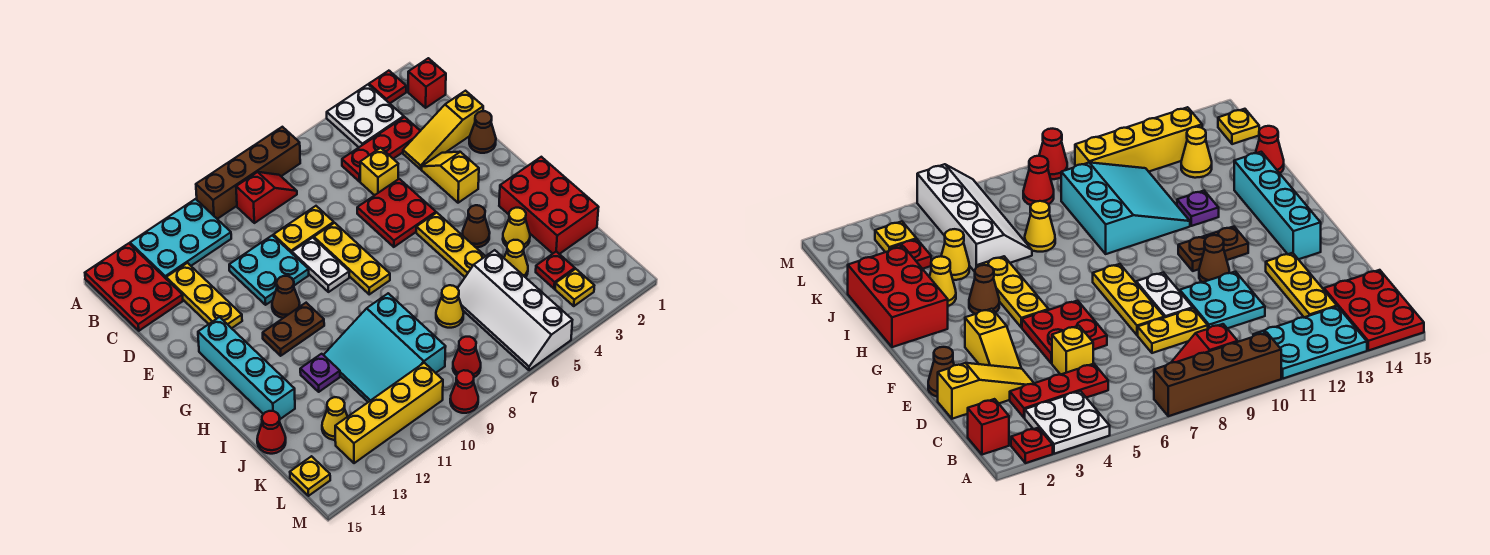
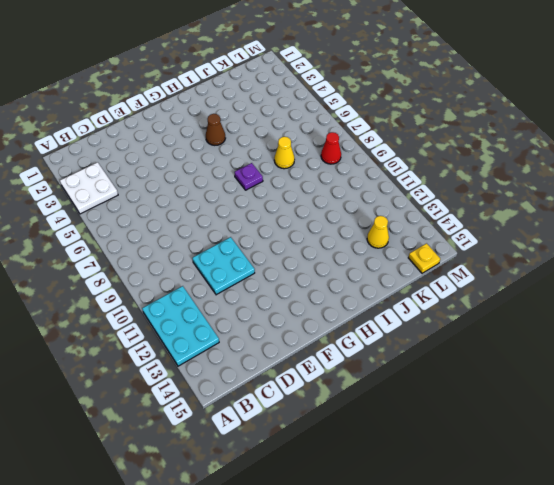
purple plate H7 level 1 -> purple plate I12 level 1
none -> red plate A2 level 1
none -> brown brick A7:A10 level 1
none -> red plate A14:C15 level 1
none -> red brick B1 level 1

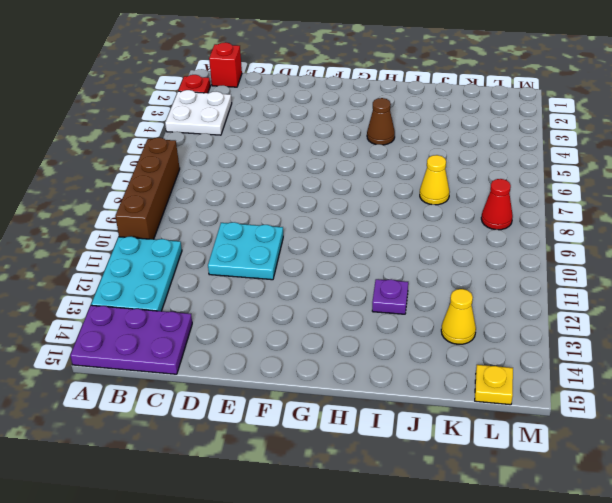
purple plate A14:C15 level 1 -> red plate A14:C15 level 1
none -> red slope B8:B9 level 1 top 9
none -> red plate C3:C5 level 1
none -> yellow plate C13:E13 level 1
none -> yellow slope D1:D3 level 1 top 1

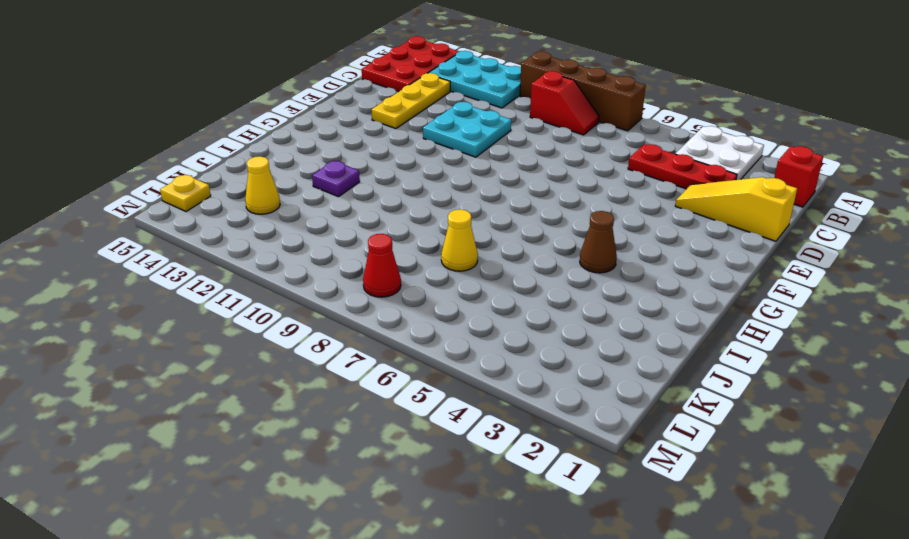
none -> red plate A2 level 1
none -> yellow brick D5 level 1
none -> yellow plate D8:D9 level 1
none -> brown cone E1 level 1

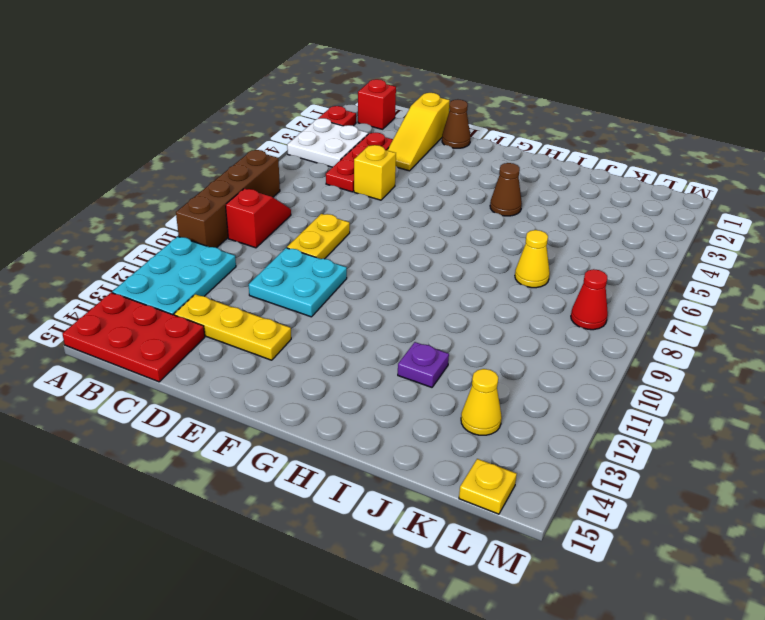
none -> yellow slope E3:F3 level 1 top F
none -> red plate E5:F6 level 1
none -> yellow plate E8:G8 level 1
none -> white plate E9:F9 level 1

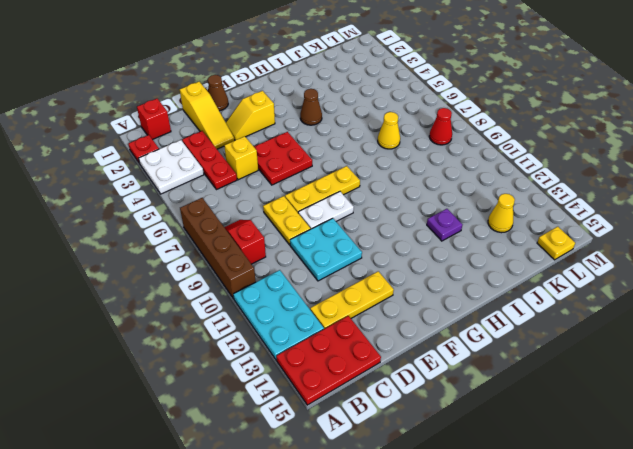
none -> brown cone F11 level 1
none -> cyan brick F14:I14 level 1
none -> yellow plate G5:I5 level 1
none -> brown plate G11:G12 level 1

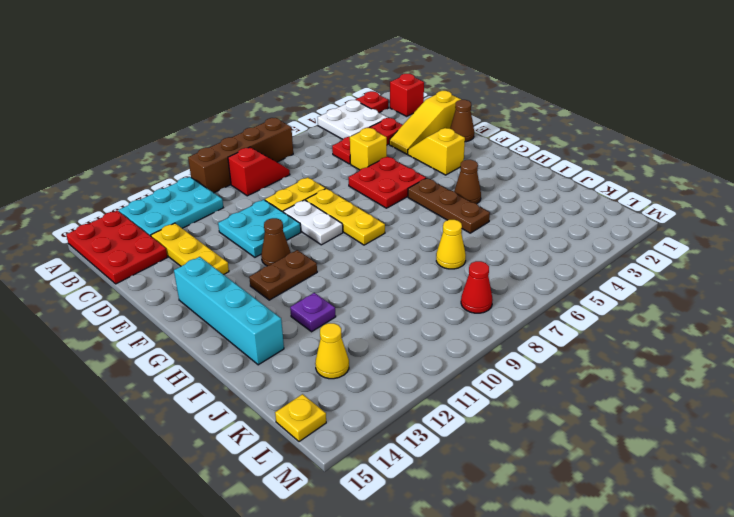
brown plate G5:I5 level 1 -> yellow plate G5:I5 level 1
none -> red brick H1:J2 level 1
none -> yellow cone I3 level 1
none -> cyan slope I9:K11 level 1 top 9
none -> yellow cone J4 level 1

